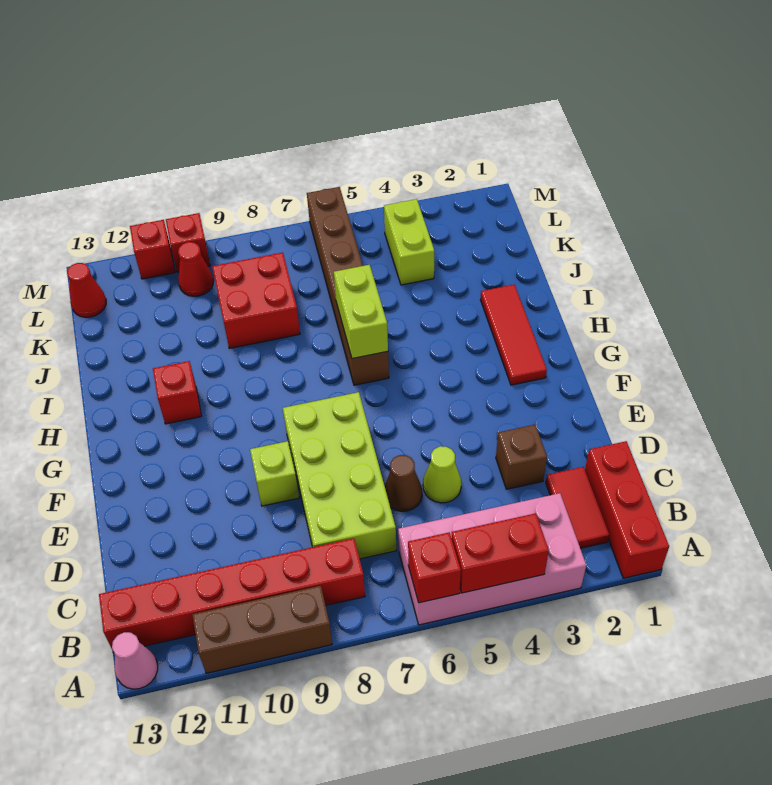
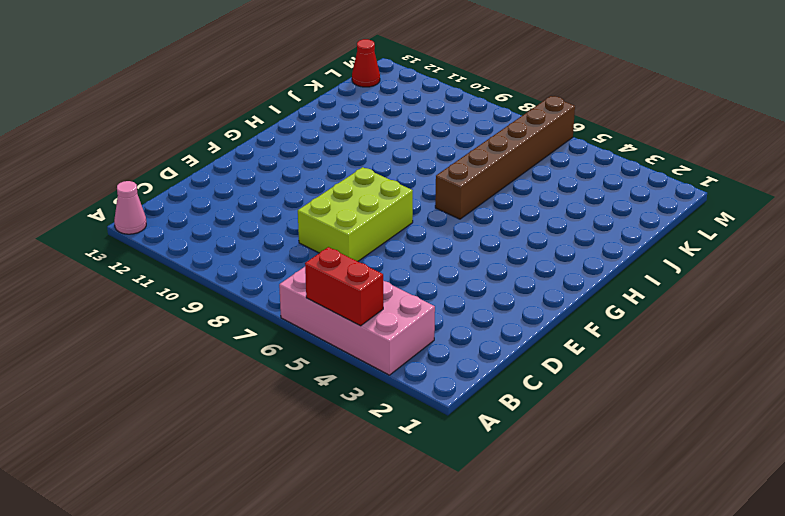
lime brick D7:F8 level 1 -> lime brick C7:F8 level 1
none -> red brick A1:C1 level 1
none -> brown brick A9:A11 level 1
none -> red tile B2:C2 level 1

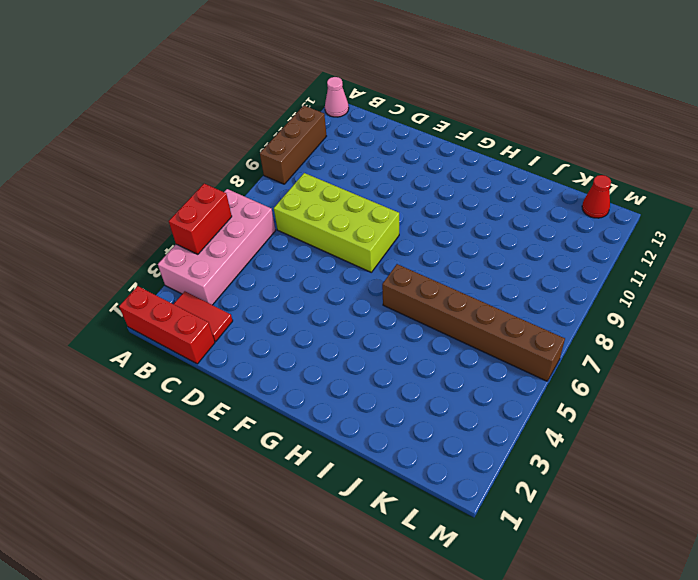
none -> red brick B8:B13 level 1
none -> brown brick D3 level 1
none -> lime cone D5 level 1

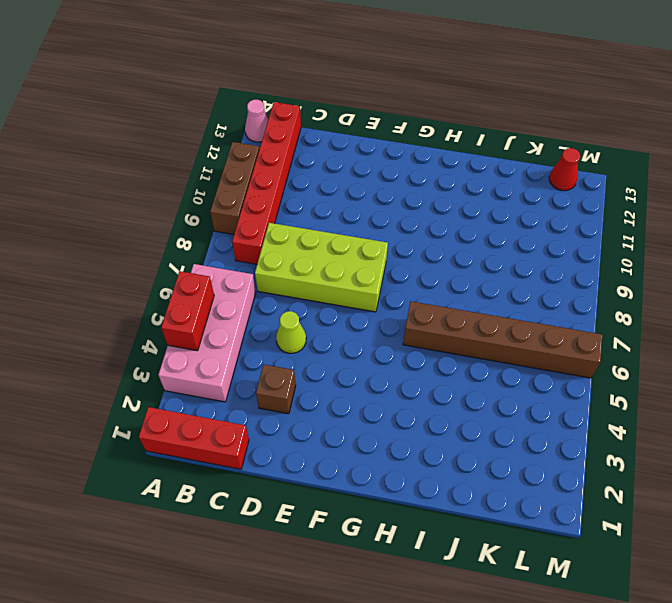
none -> red tile B2:C2 level 1
none -> brown cone D6 level 1
none -> lime brick E9 level 1

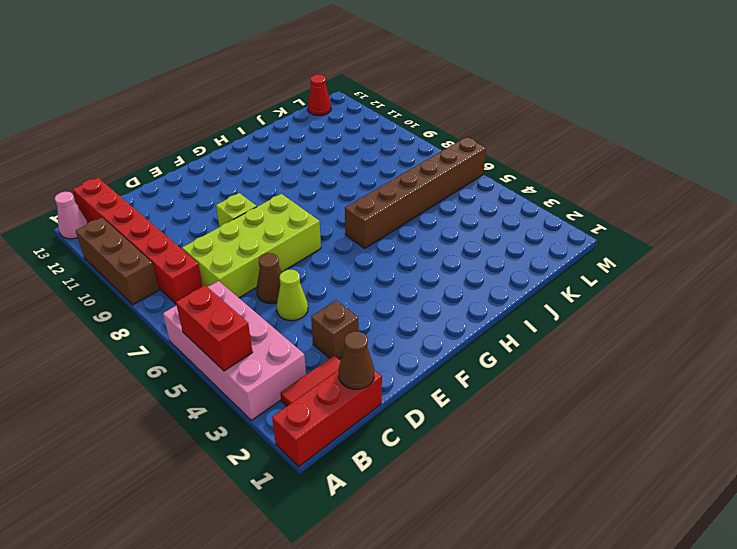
brown cone C1 level 2 -> none
none -> red tile G2:I2 level 1
none -> red brick H11 level 1
none -> red brick J8:K9 level 1

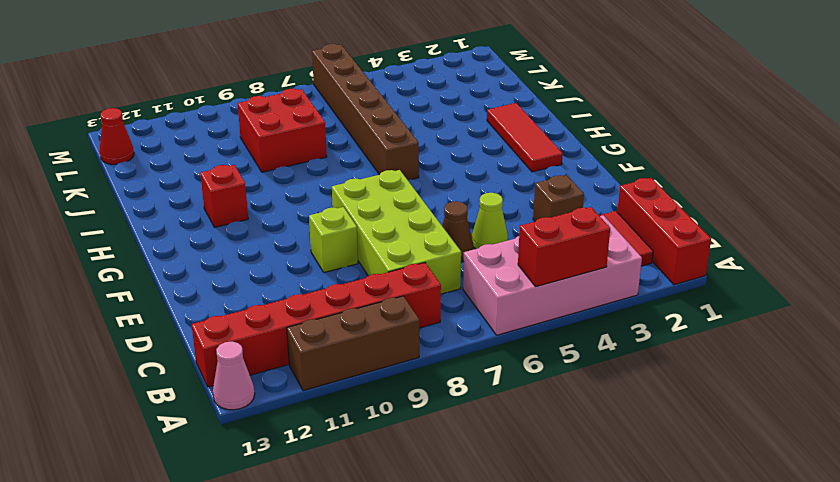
none -> lime brick K4:L4 level 1
none -> red cone L10 level 1
none -> red brick M10 level 1

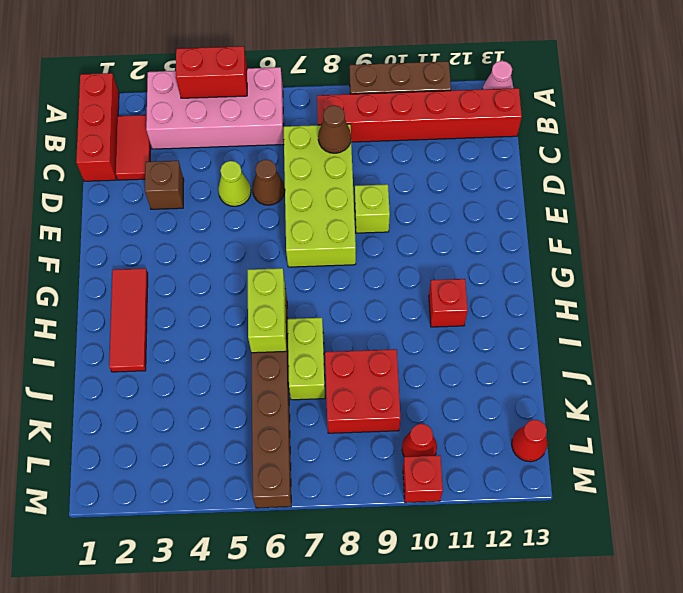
brown cone C8 level 2 -> none
lime brick I7:J7 level 1 -> lime brick K4:L4 level 1
none -> red brick M11 level 1
none -> red brick A6 level 2

